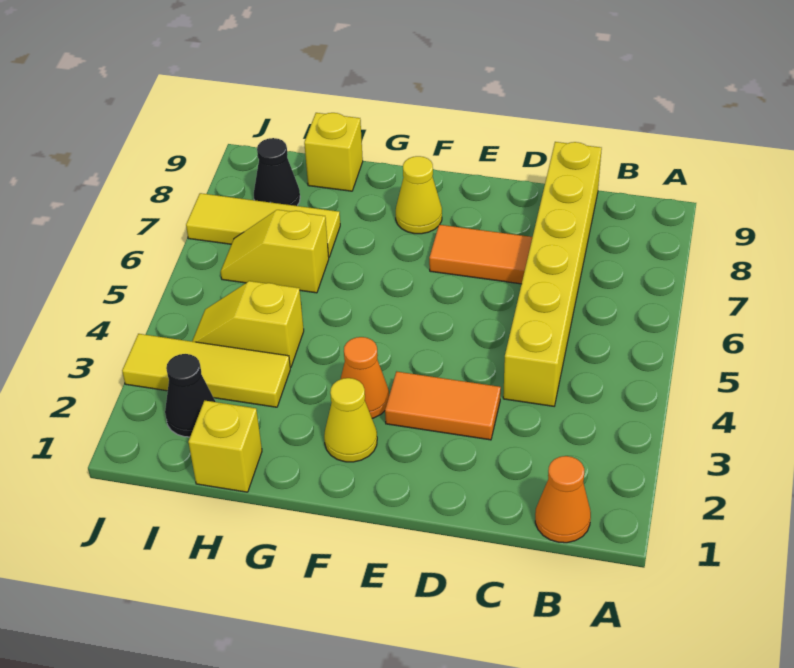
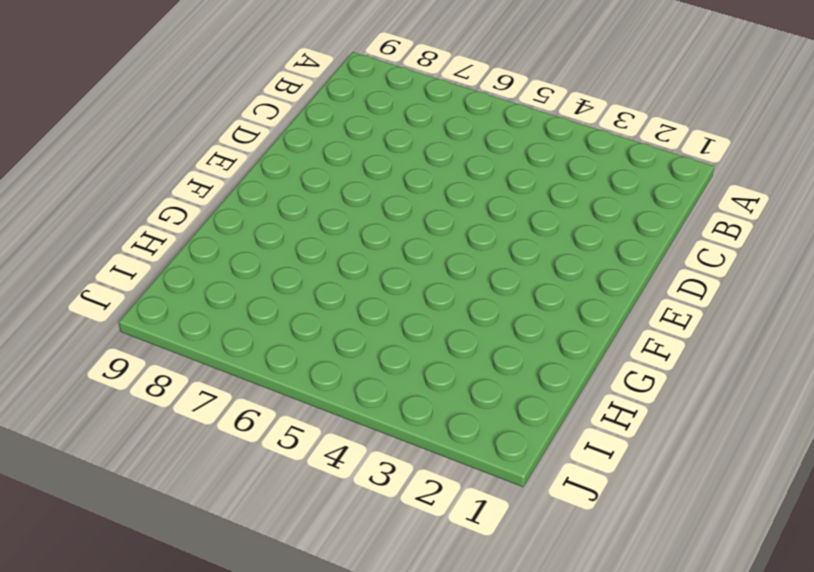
none -> orange cone B1 level 1
none -> yellow brick C4:C9 level 1
none -> orange tile D3:E3 level 1

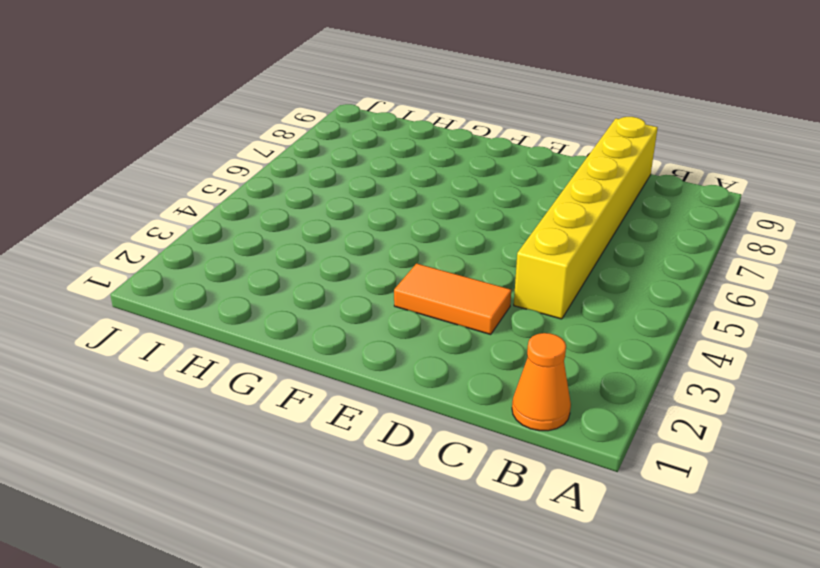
none -> orange tile D7:E7 level 1
none -> yellow cone F2 level 1
none -> orange cone F3 level 1

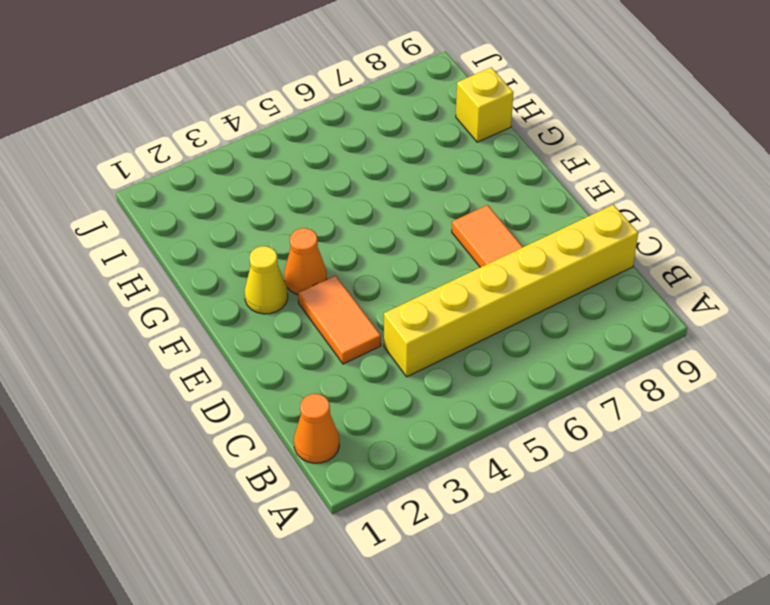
none -> yellow cone F8 level 1
none -> yellow brick H1 level 1
none -> yellow tile H3:J3 level 1

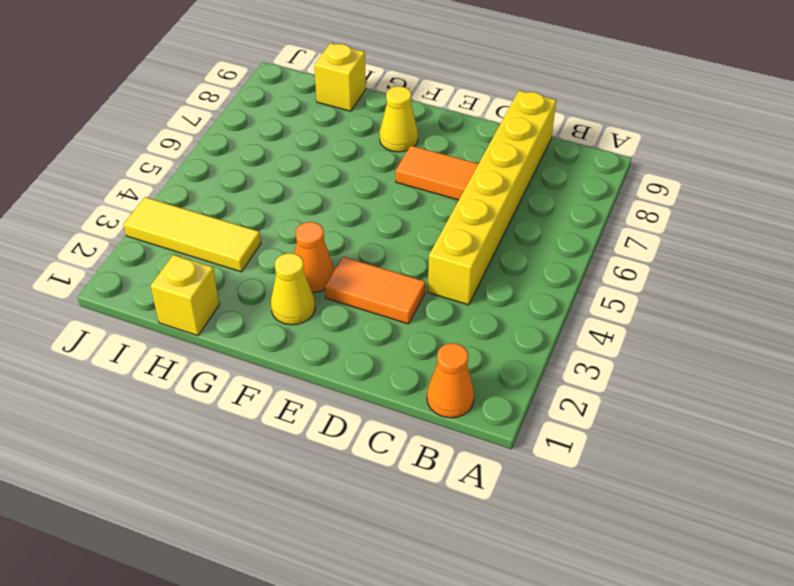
none -> yellow slope H4:I4 level 1 top H
none -> yellow slope H6:I6 level 1 top H
none -> yellow tile H7:J7 level 1

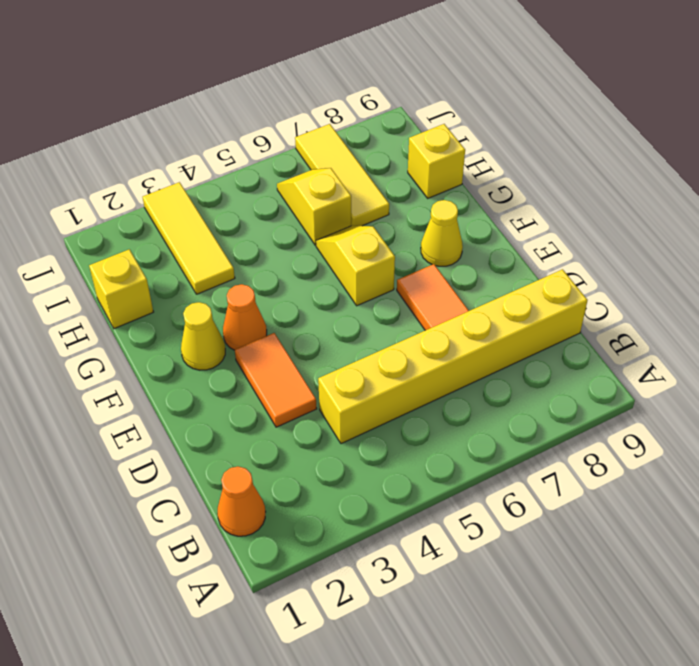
yellow slope F6:G6 level 1 top F -> yellow slope H4:I4 level 1 top H
none -> black cone I2 level 1
none -> black cone I8 level 1

